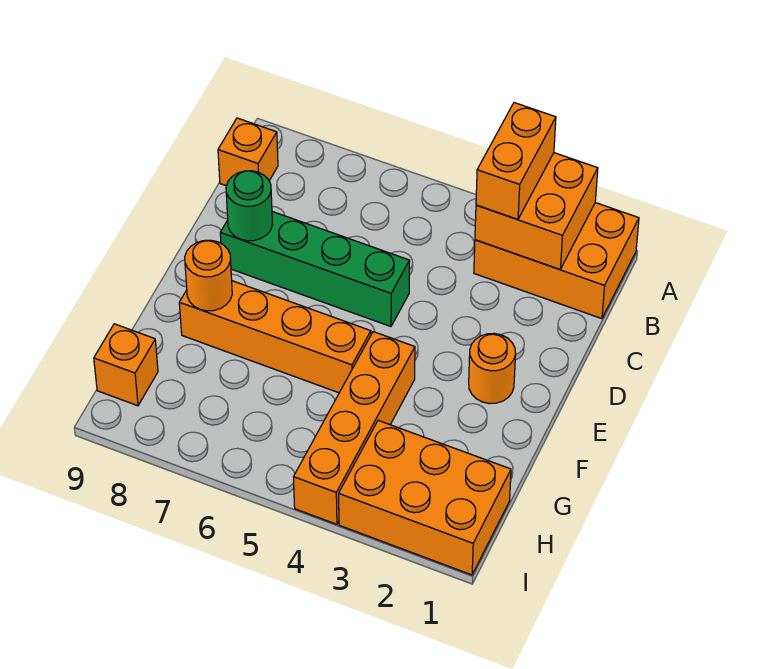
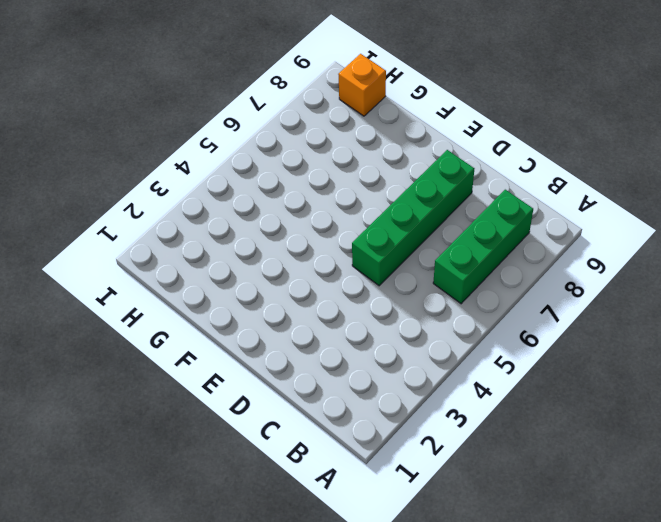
green brick B6:B8 level 1 -> none
none -> orange brick A1:B3 level 1
none -> orange brick B9 level 1
none -> orange round brick E2 level 1

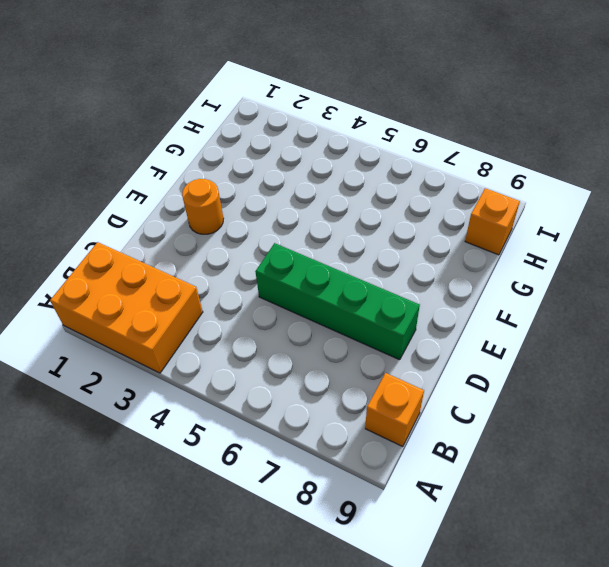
none -> orange brick F4:I4 level 1
none -> orange brick F5:F8 level 1
none -> orange brick H1:I3 level 1

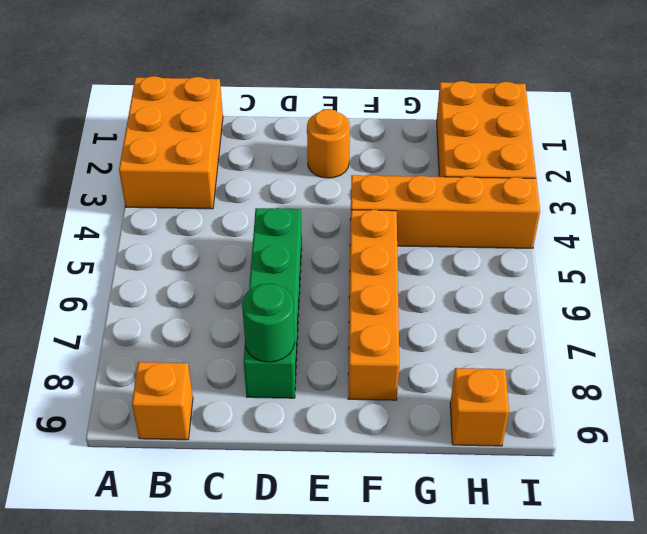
none -> orange brick A2:B3 level 2
none -> orange round brick F8 level 2
none -> orange brick A3:B3 level 3

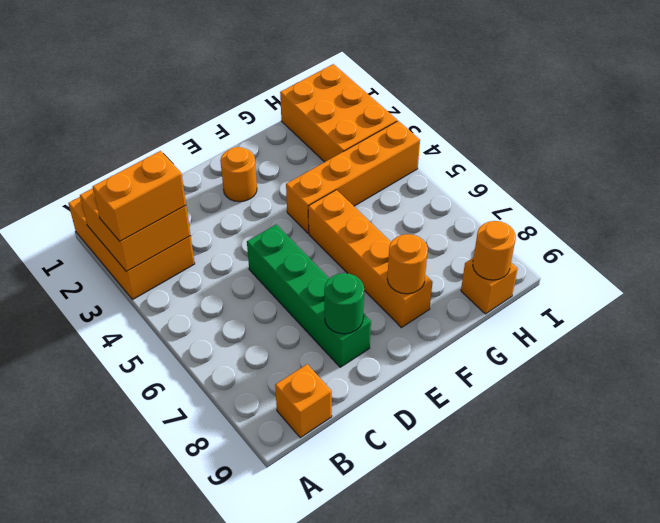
orange round brick H9 level 2 -> none

